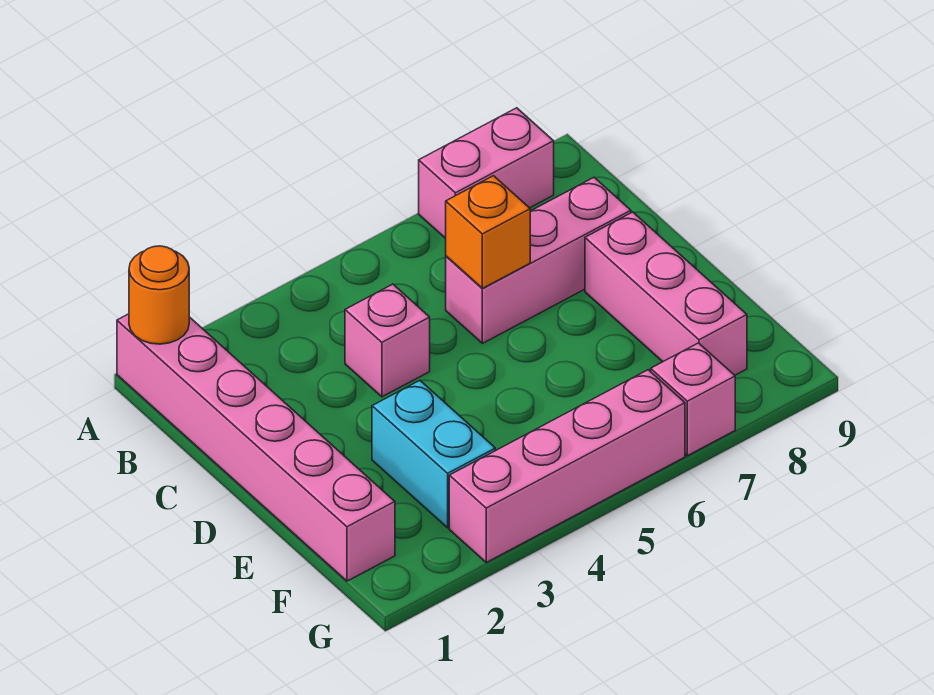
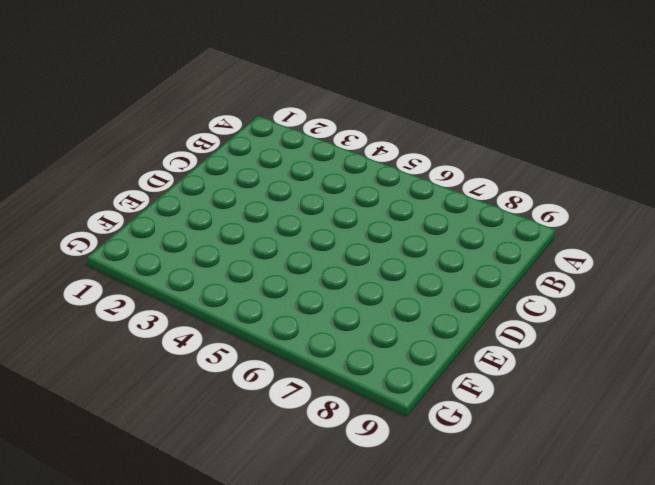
none -> pink brick A1:F1 level 1
none -> pink brick A7:A8 level 1

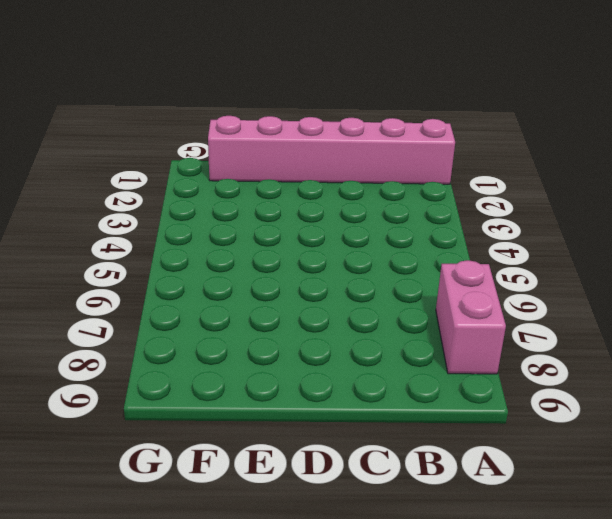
none -> pink brick C4 level 1
none -> pink brick C6:C8 level 1

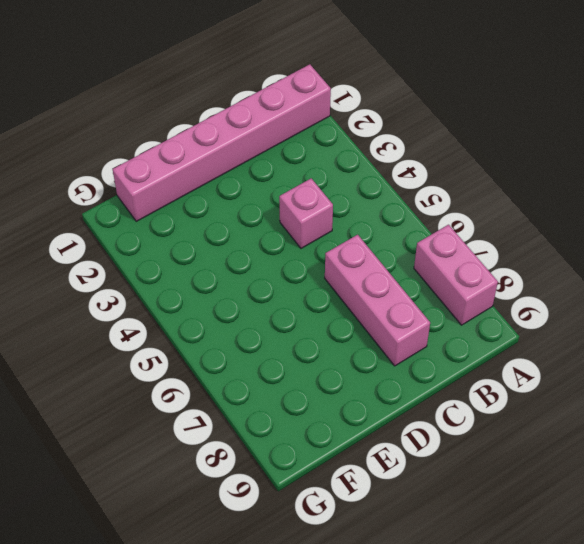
none -> pink brick D8:F8 level 1
none -> cyan brick E3:F3 level 1

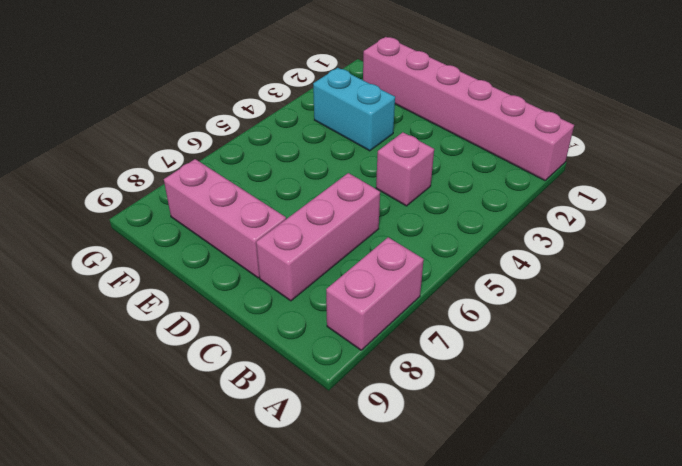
none -> pink brick G3:G6 level 1
none -> pink brick G7 level 1

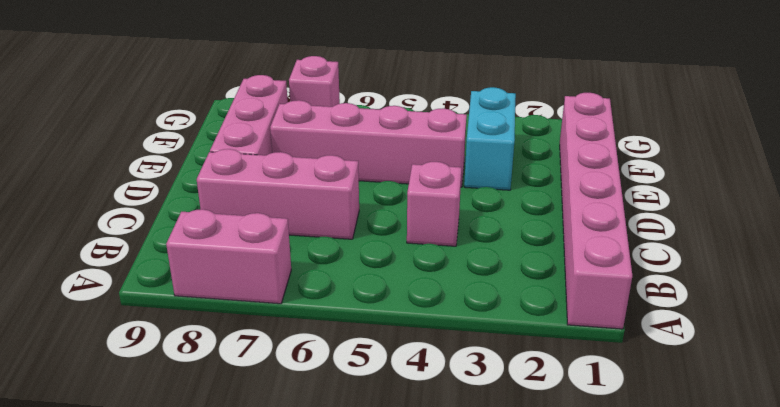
pink brick E4:E7 level 1 -> pink brick G3:G6 level 1
none -> orange round brick A1 level 2
none -> orange brick C6 level 2

